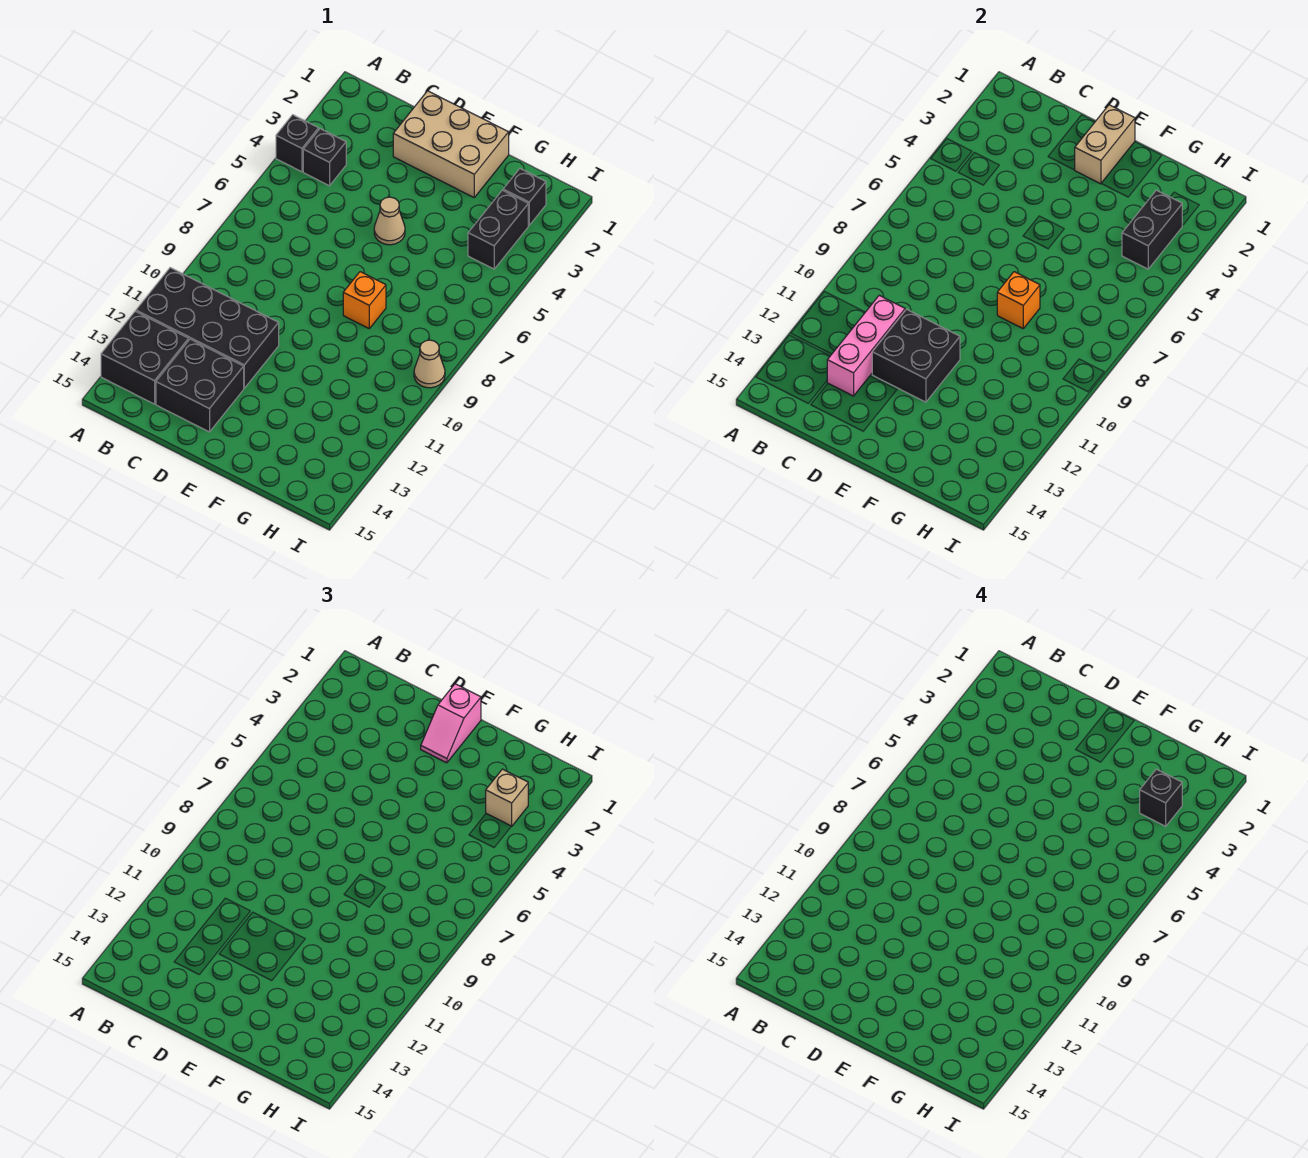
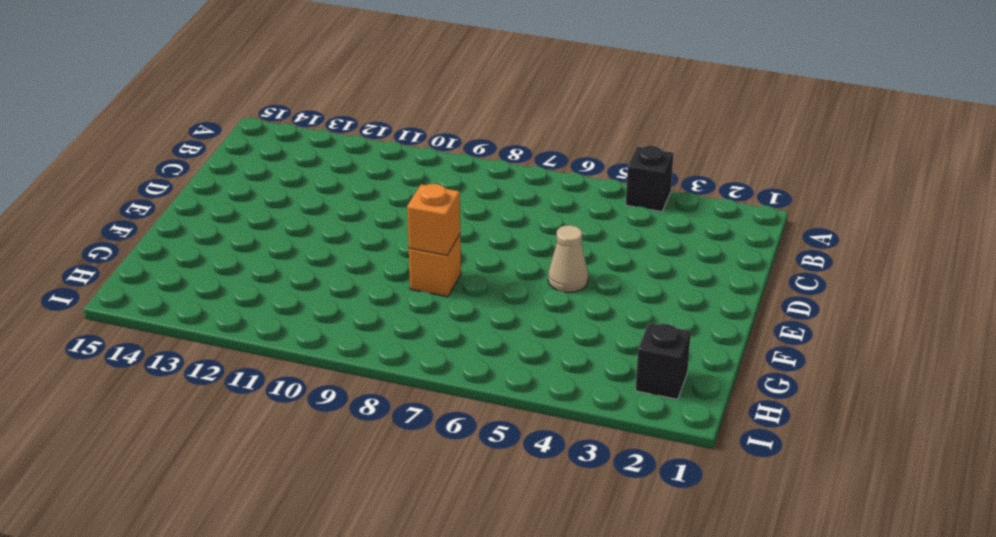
none -> black brick A11:D12 level 1
none -> black brick A13:B14 level 1
none -> black brick B4 level 1

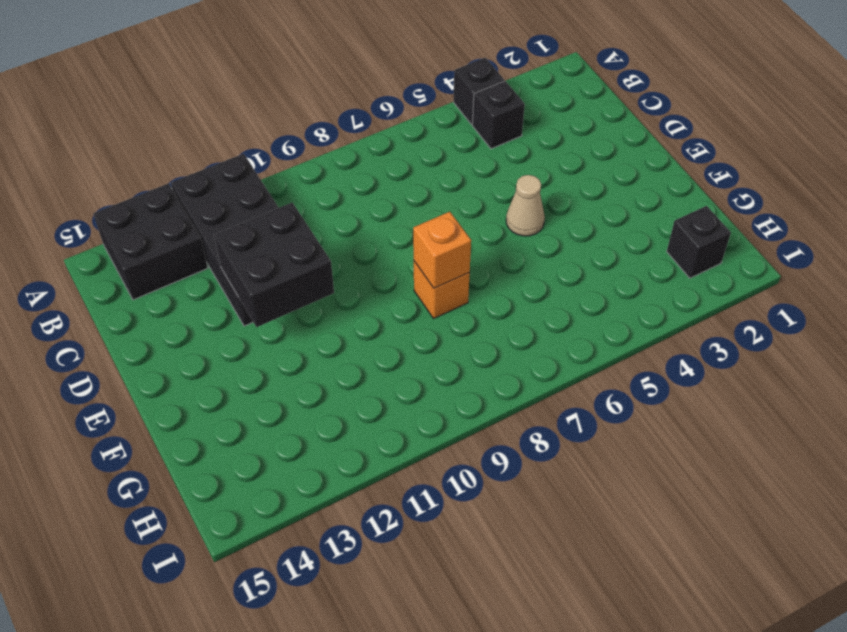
none -> black brick C13:D14 level 1
none -> tan brick D1:F2 level 1
none -> black brick H3:H4 level 1

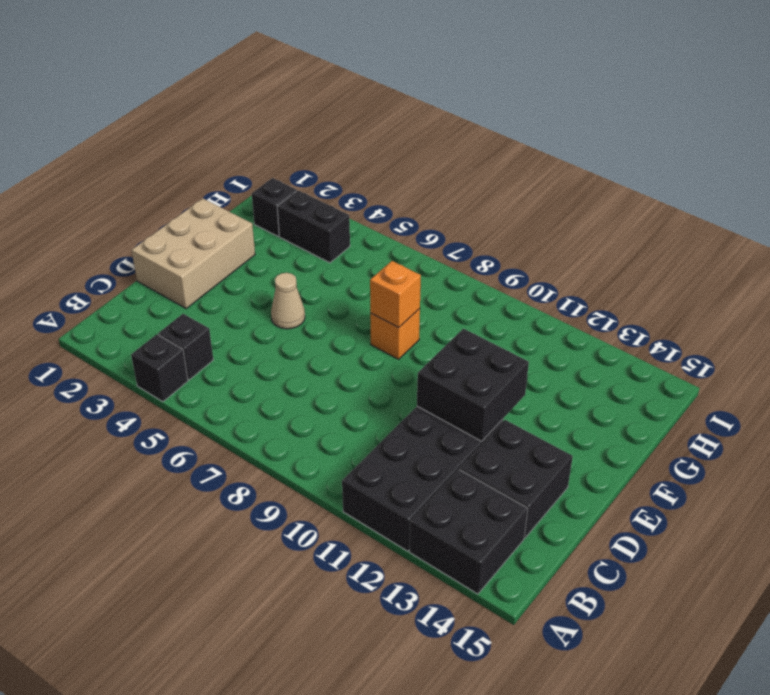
none -> tan cone I9 level 1
none -> pink brick C11:C13 level 2
none -> tan brick E1:E2 level 2

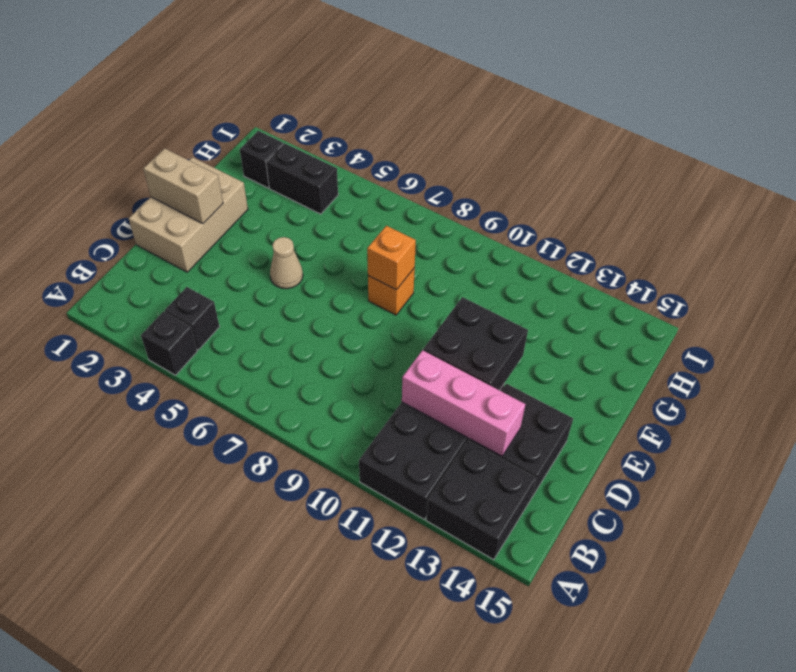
none -> tan cone I9 level 1
none -> black brick H3:H4 level 2
none -> pink slope E1:E2 level 3 top 1

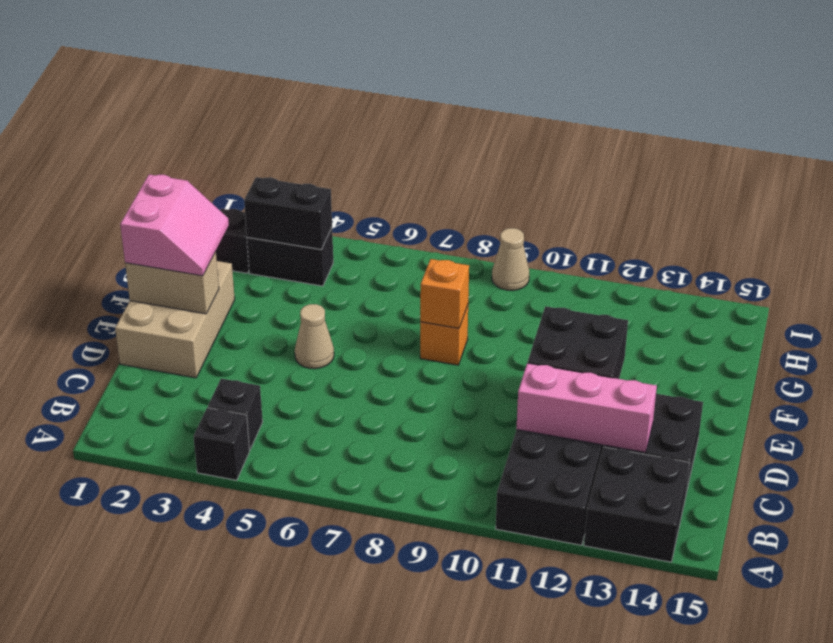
pink slope E1:F2 level 3 top 1 -> pink slope E1:E2 level 3 top 1
none -> tan brick H3 level 3
none -> black brick H3 level 4

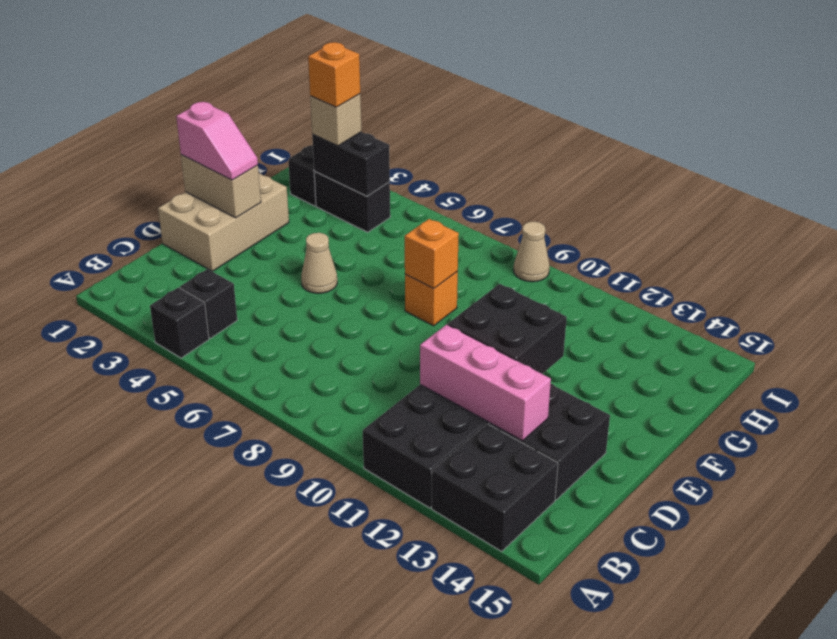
orange brick H3 level 4 -> black brick H3 level 4

